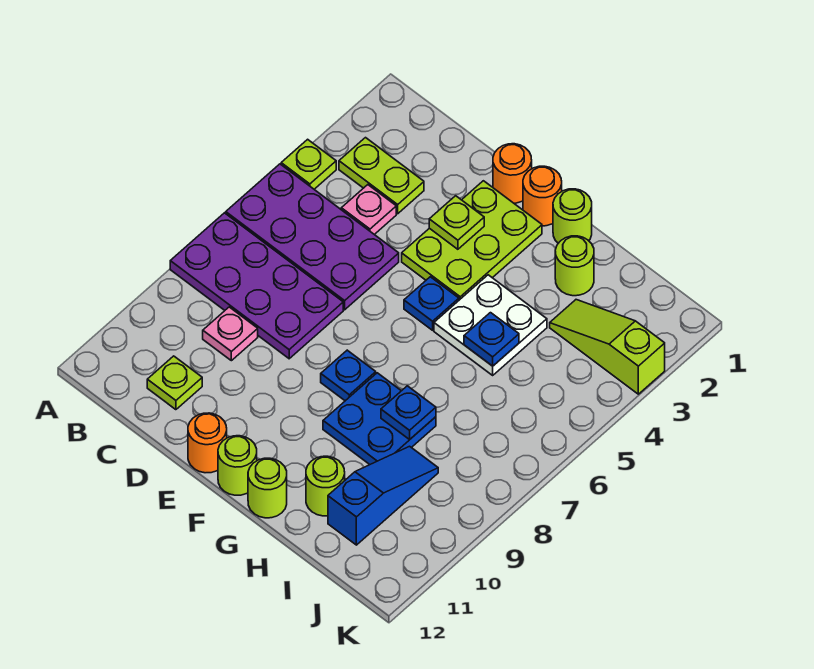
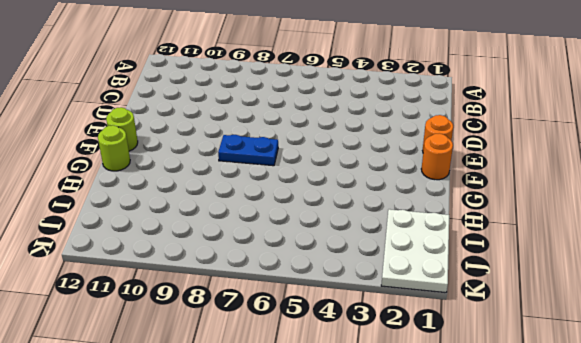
blue plate F7:F8 level 1 -> blue plate F8 level 1
white plate I1:K2 level 1 -> none
none -> lime plate A4 level 1
none -> purple plate A5:D6 level 1
none -> purple plate A7:D8 level 1

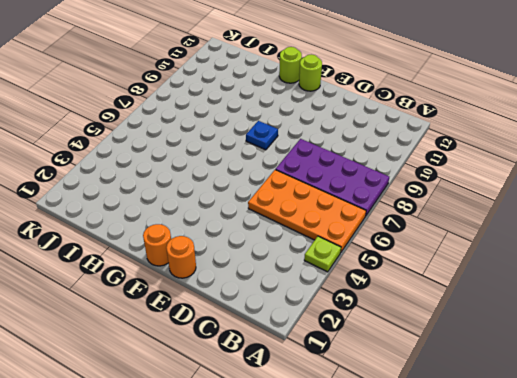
orange plate A5:D6 level 1 -> purple plate A5:D6 level 1
none -> lime plate B3:C3 level 1
none -> pink plate C4 level 1
none -> pink plate C9 level 1

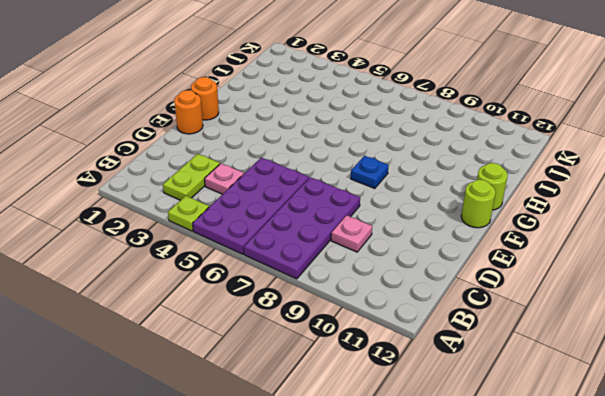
none -> lime plate C11 level 1
none -> lime plate E2:F4 level 1
none -> orange round brick E12 level 1

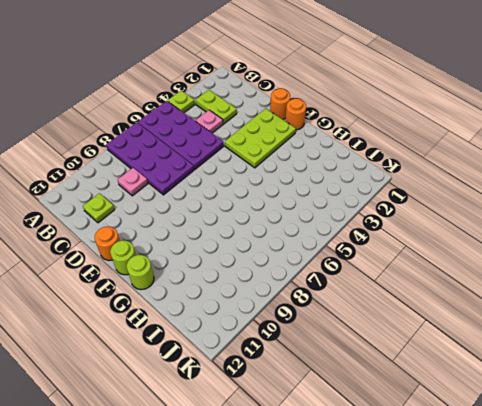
none -> blue plate F5 level 1
none -> blue plate F8 level 1
none -> lime round brick G1 level 1

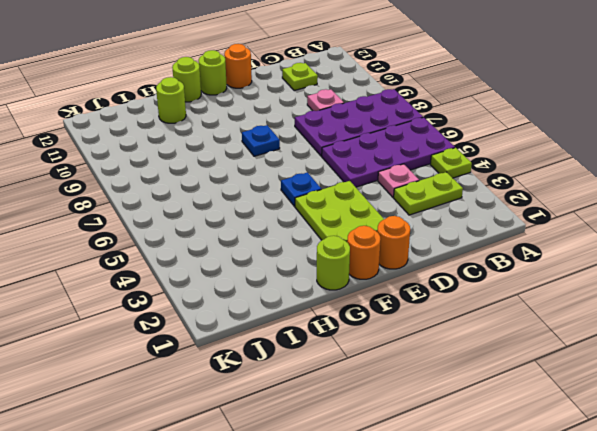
none -> white plate G4:H5 level 1
none -> blue plate G8:H9 level 1
none -> lime round brick H2 level 1

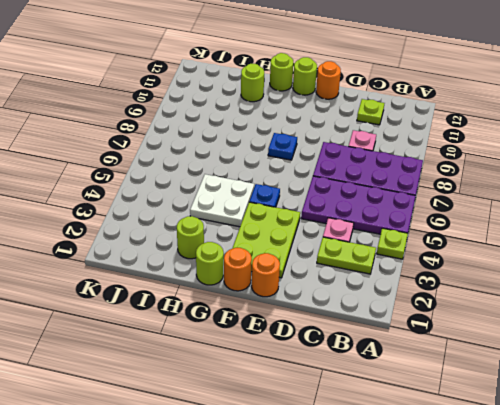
none -> blue plate G8:H9 level 1
none -> lime slope I3:K3 level 1 top K
none -> blue slope I9:I11 level 1 top 11

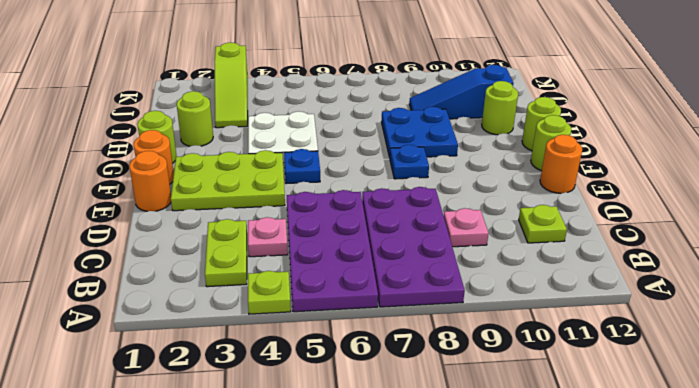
none -> lime plate E3 level 2
none -> blue plate H5 level 2
none -> blue plate H8 level 2

